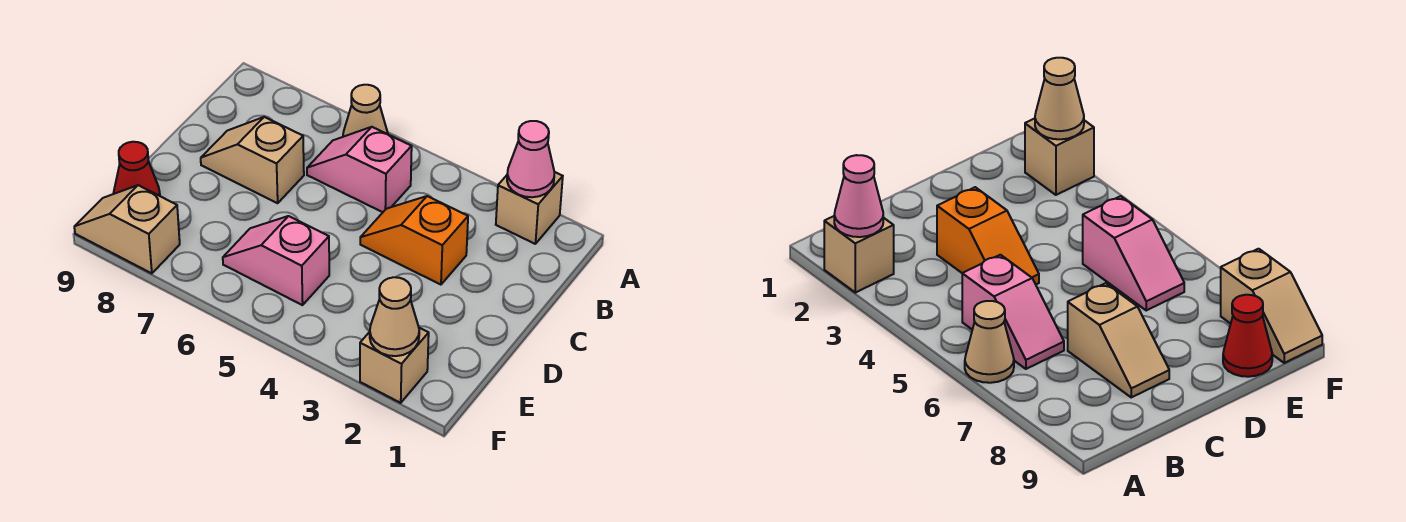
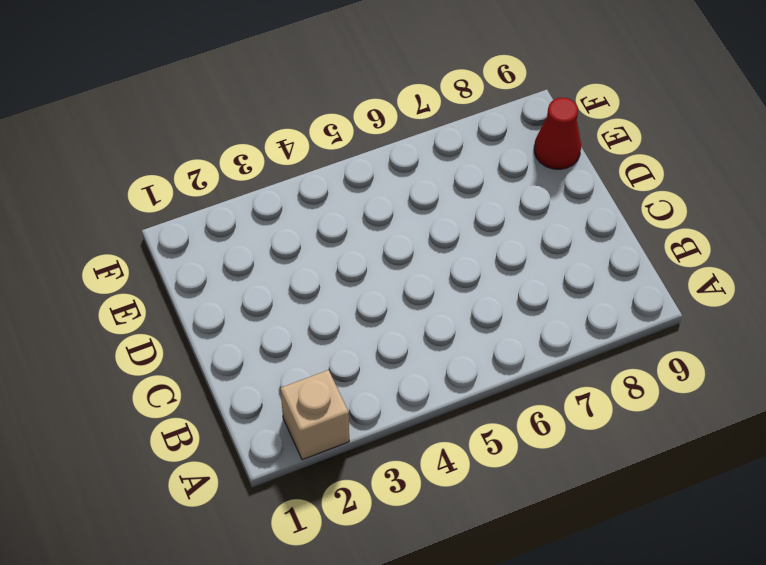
none -> tan cone A6 level 1
none -> pink slope B5:B6 level 1 top 5

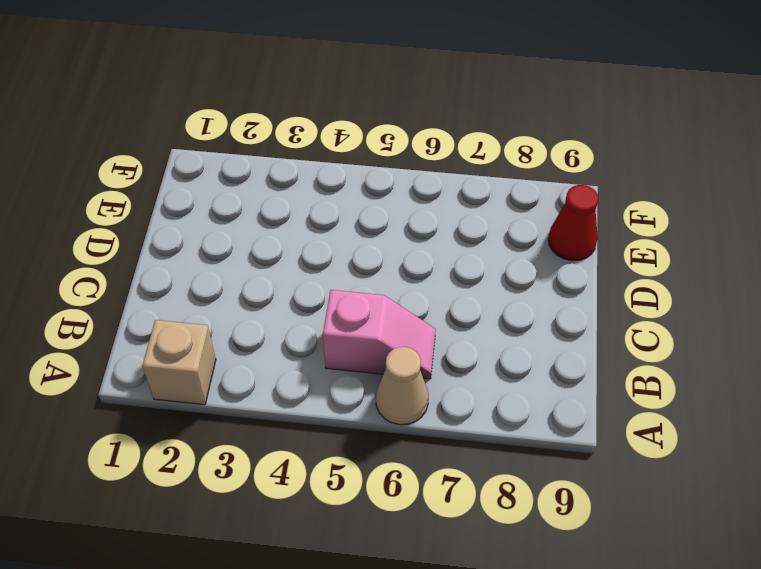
none -> orange slope C3:C4 level 1 top 3
none -> tan slope C7:C8 level 1 top 7

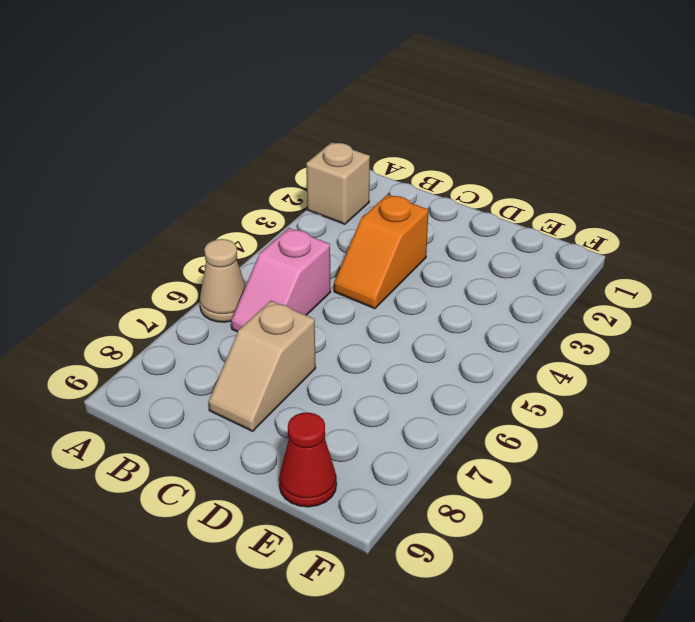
none -> pink slope E5:E6 level 1 top 5
none -> tan brick F2 level 1

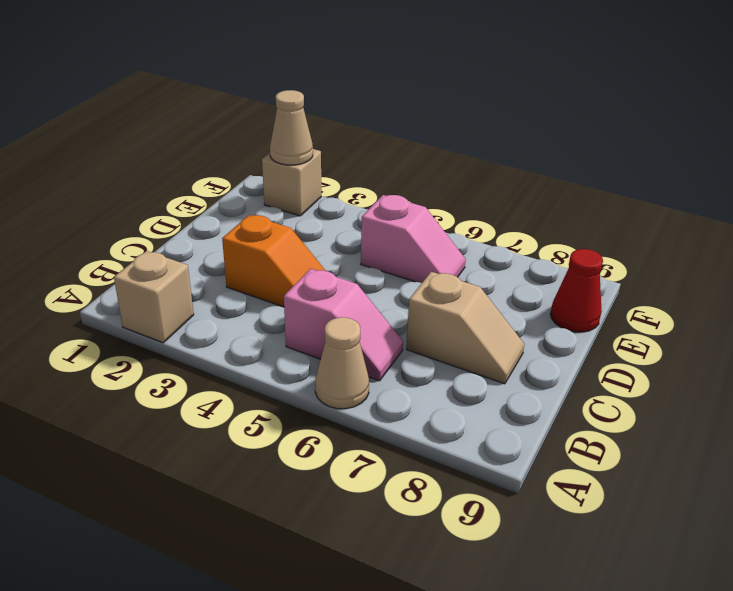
none -> tan slope F8:F9 level 1 top 8
none -> pink cone A2 level 2

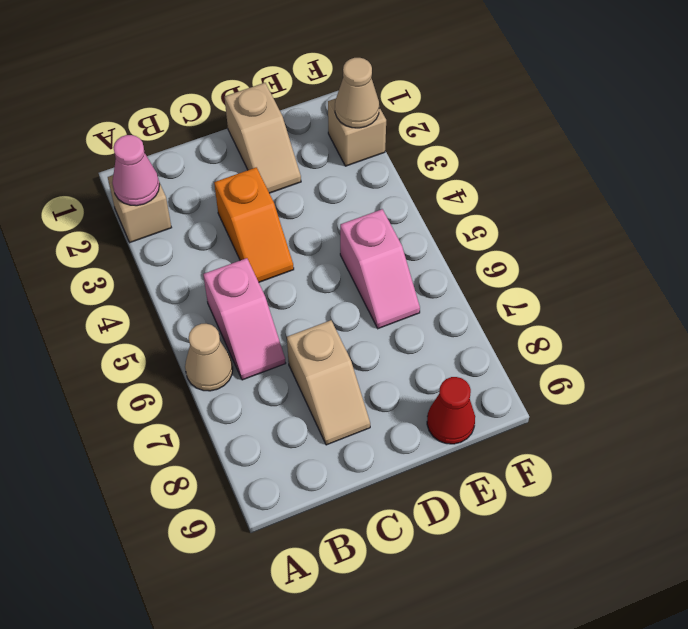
tan slope D1:D2 level 1 top 1 -> tan slope F8:F9 level 1 top 8

